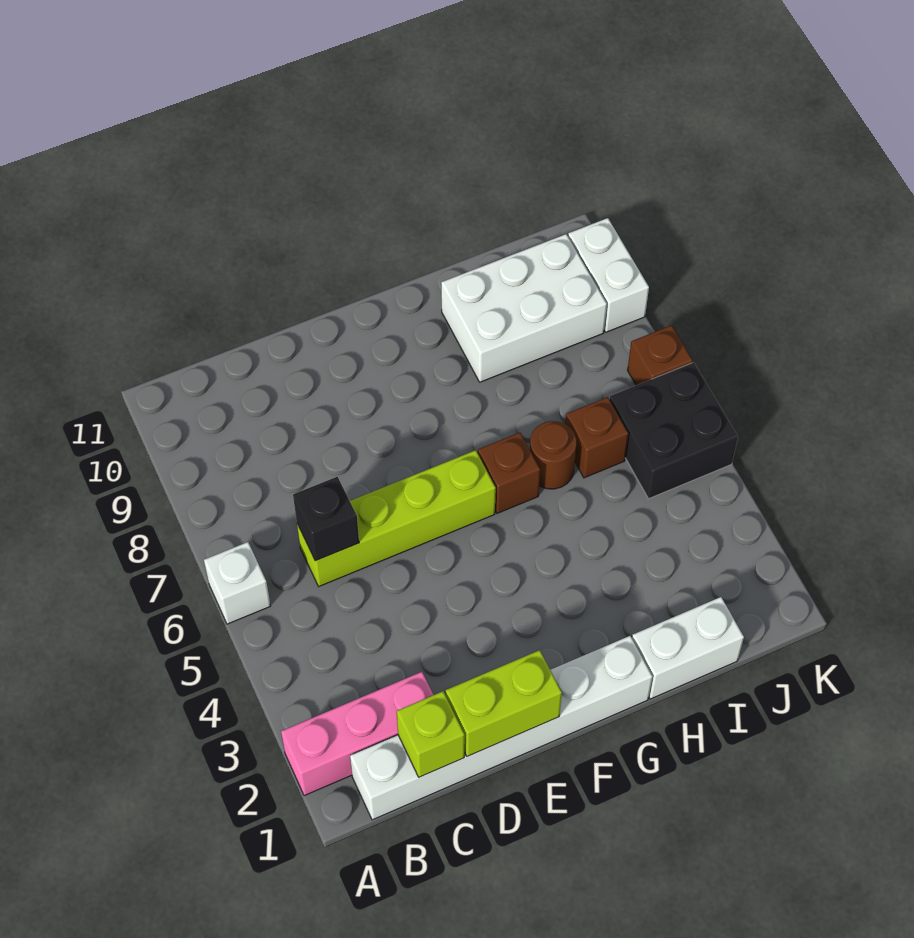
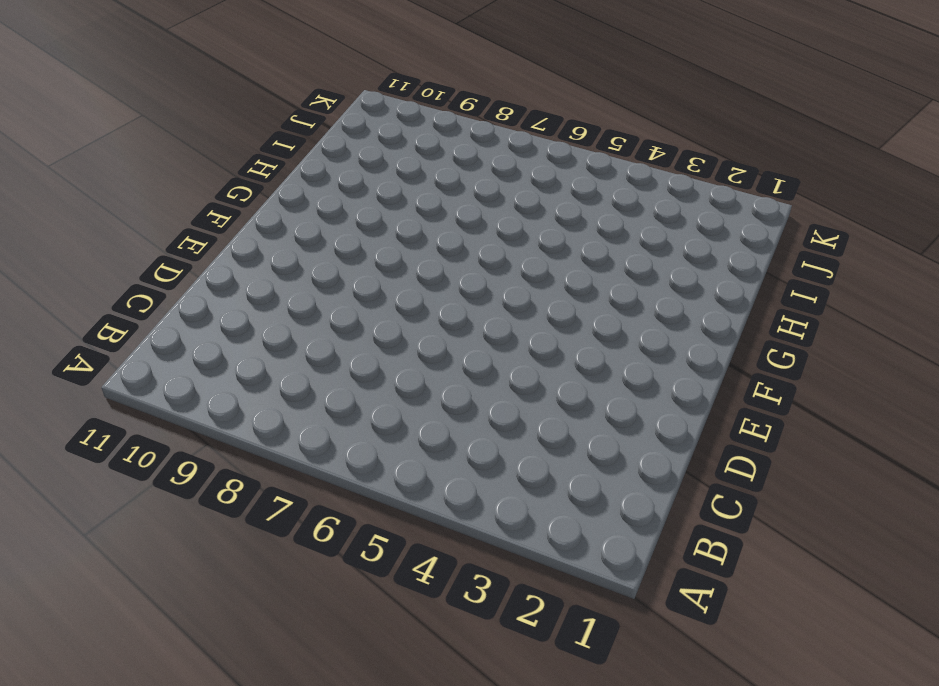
none -> pink brick A2:C2 level 1
none -> white brick A6 level 1
none -> white brick B1:G1 level 1

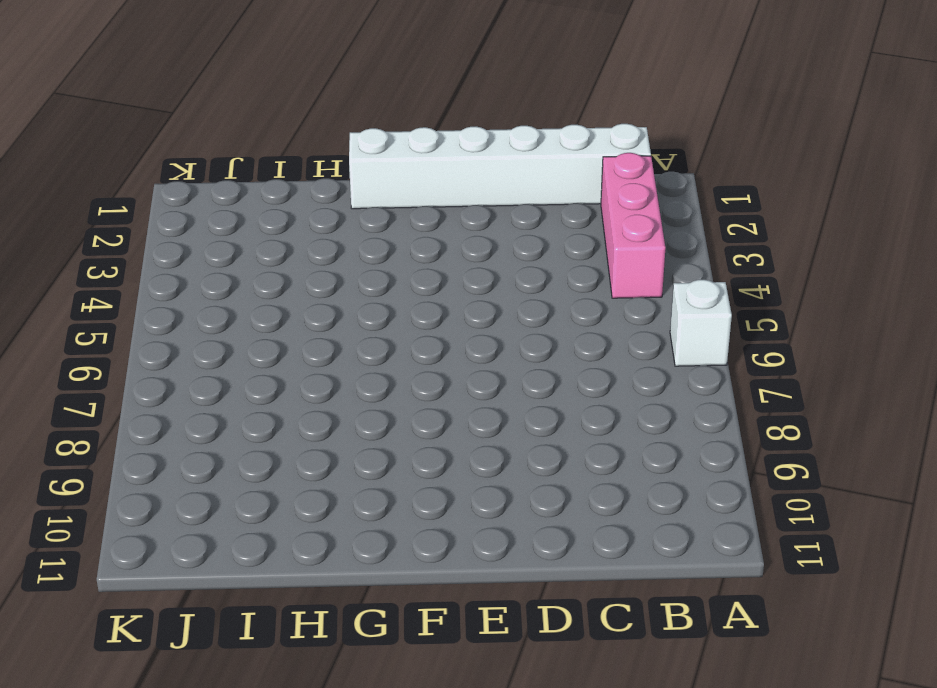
pink brick B2:B4 level 1 -> pink brick A2:C2 level 1
none -> lime brick C6:F6 level 1
none -> brown brick G6 level 1
none -> white brick H1:I1 level 1

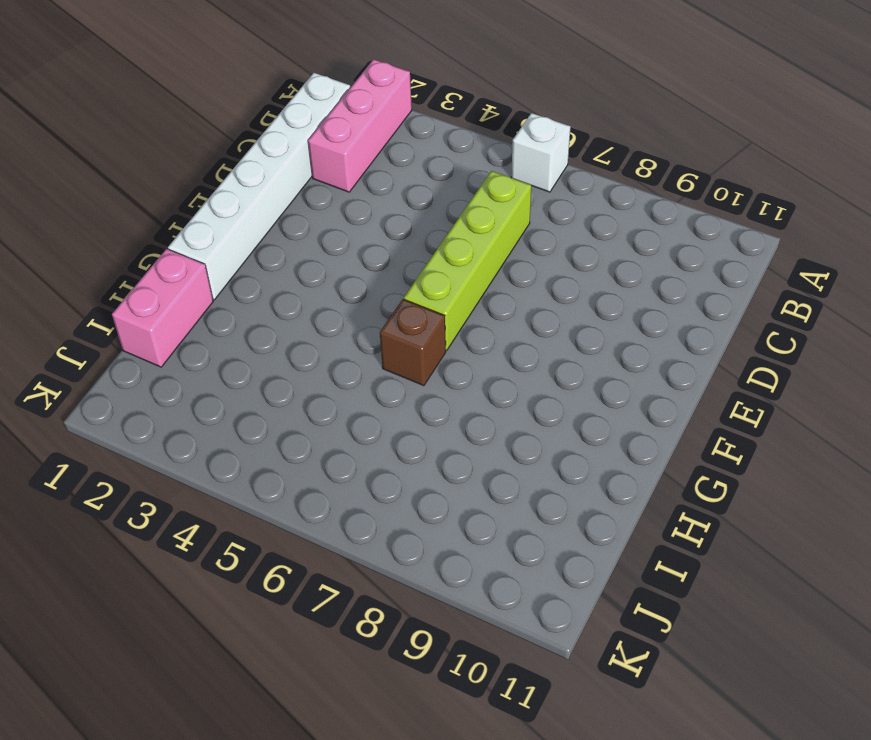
pink brick H1:I1 level 1 -> white brick H1:I1 level 1
none -> brown round brick H6 level 1
none -> white brick H9:J10 level 1
none -> brown brick I6 level 1

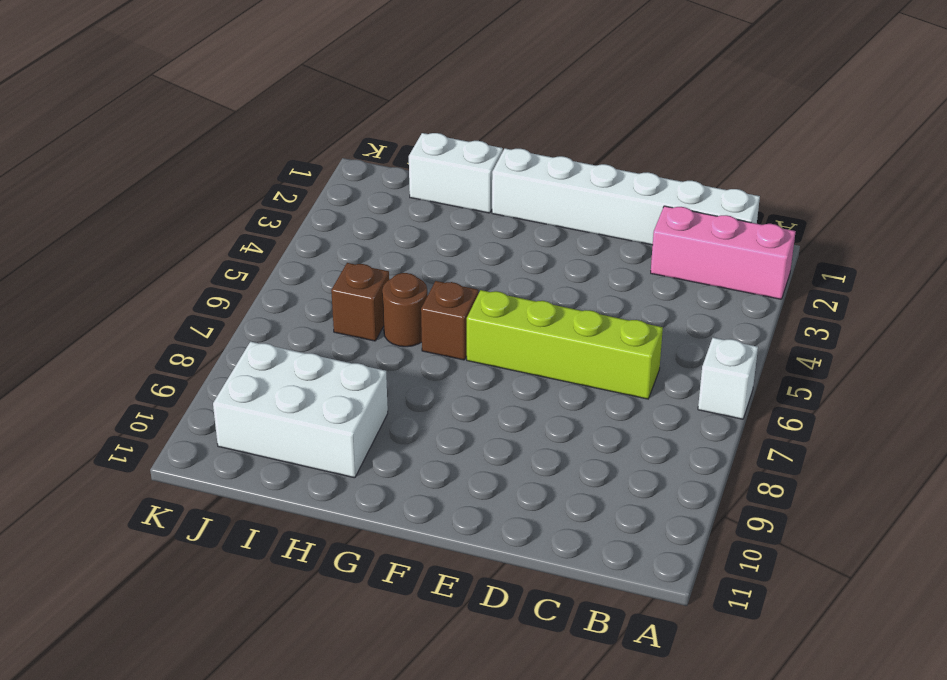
none -> black brick J5:K6 level 1
none -> brown brick K7 level 1
none -> white brick K9:K10 level 1

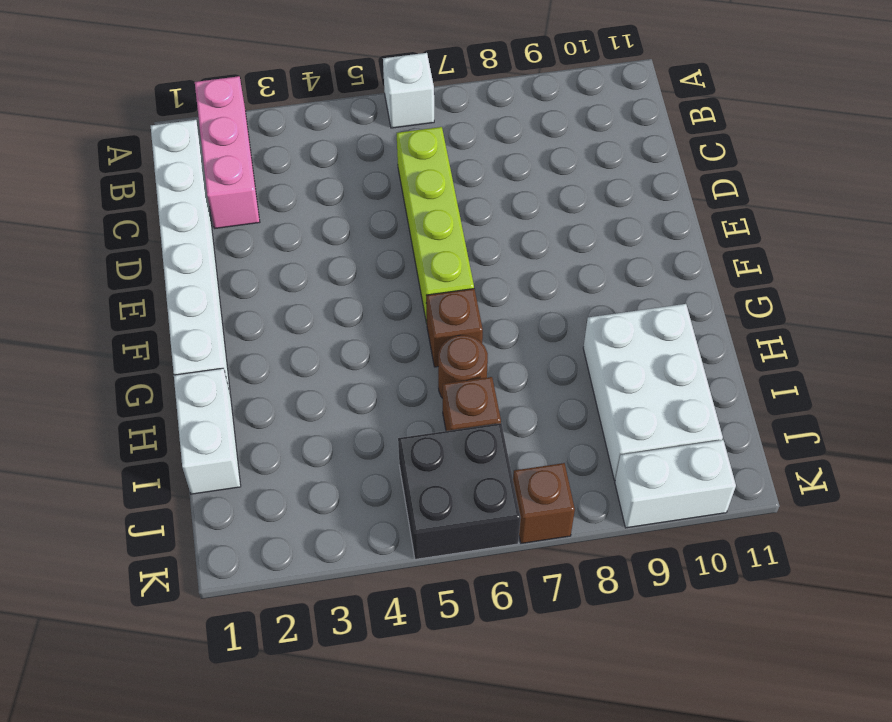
none -> lime brick C1 level 2
none -> black brick C6 level 2
none -> lime brick D1:E1 level 2

